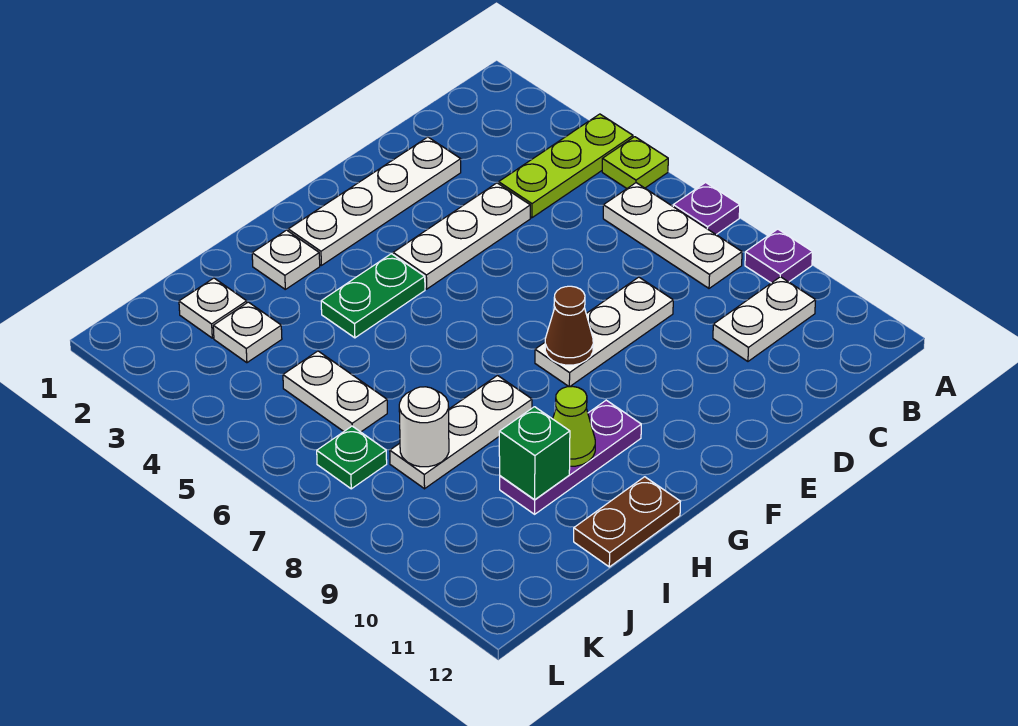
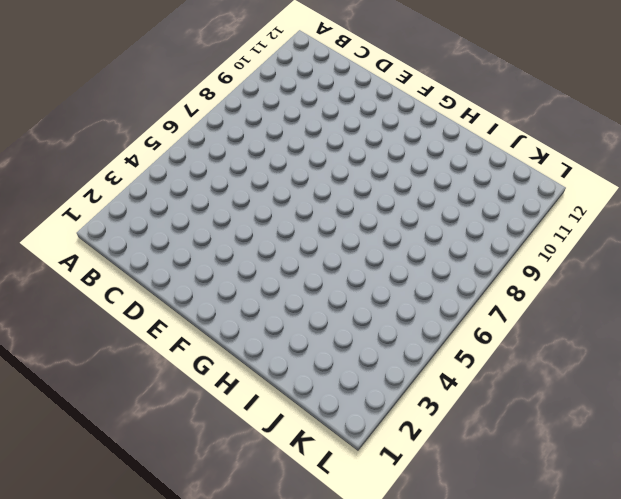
none -> lime plate A4:C4 level 1
none -> lime plate A5 level 1
none -> purple plate A7 level 1

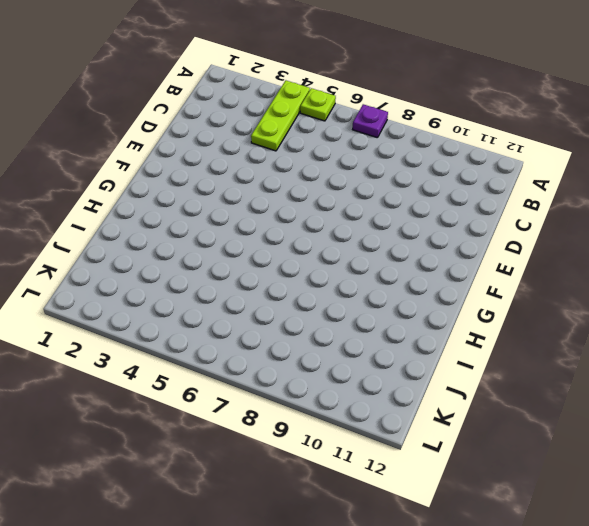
none -> purple plate A9 level 1
none -> white plate B6:B8 level 1
none -> white plate B10:C10 level 1

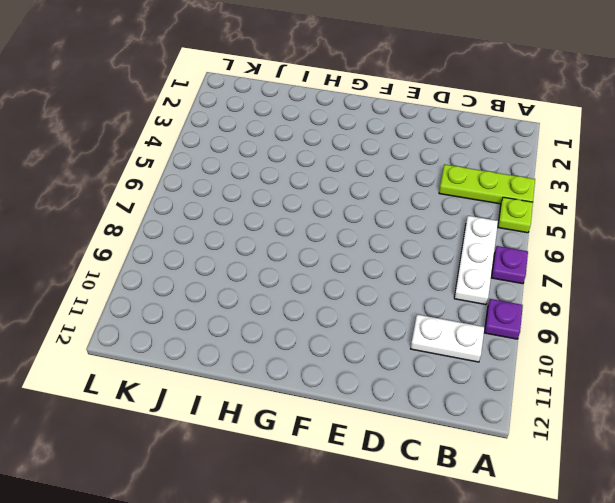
none -> white plate D2:G2 level 1
none -> white plate D4:F4 level 1
none -> white plate D8:F8 level 1

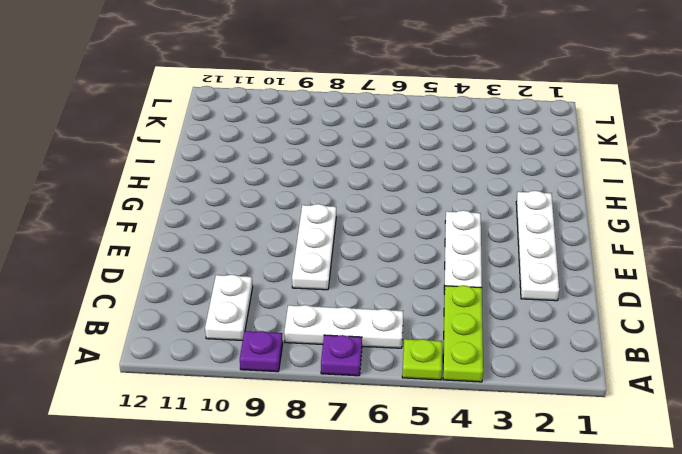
none -> green plate G4:H4 level 1
none -> purple plate G10:I10 level 1
none -> white plate H2 level 1

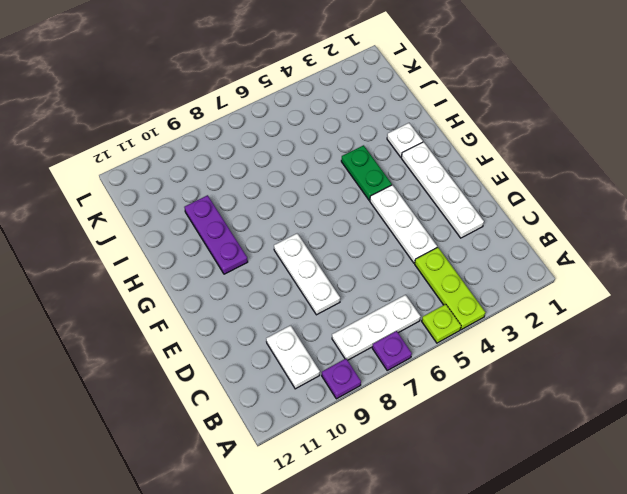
none -> white plate H8:J8 level 1
none -> brown plate H12:I12 level 1
none -> white plate J2 level 1

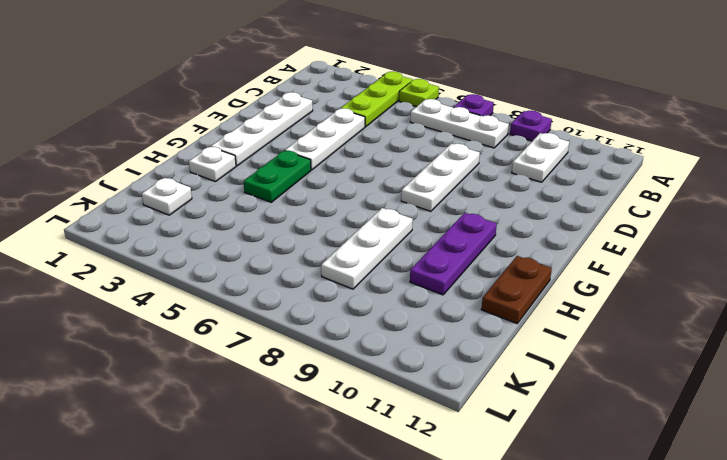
none -> white plate J3 level 1
none -> white plate J5:J6 level 1
none -> green plate K7 level 1

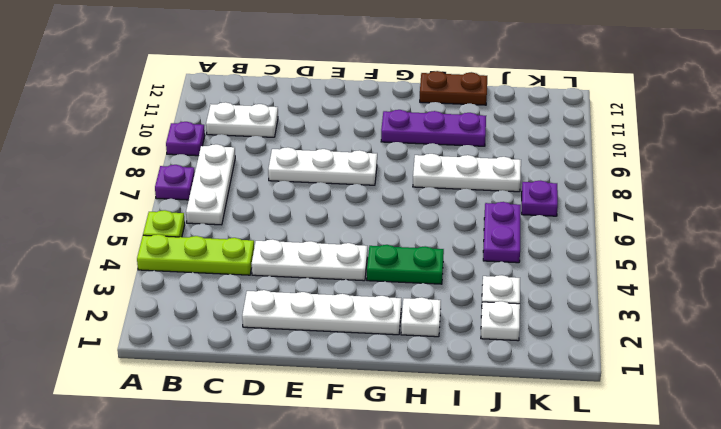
purple plate J5:J6 level 1 -> white plate J5:J6 level 1
purple plate K7 level 1 -> green plate K7 level 1
none -> brown cone F8 level 2
none -> lime cone H10 level 2
none -> green brick I10 level 2

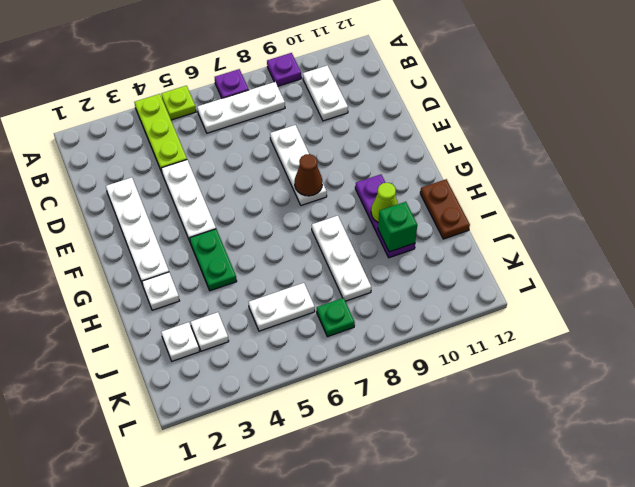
none -> white round brick J8 level 2

